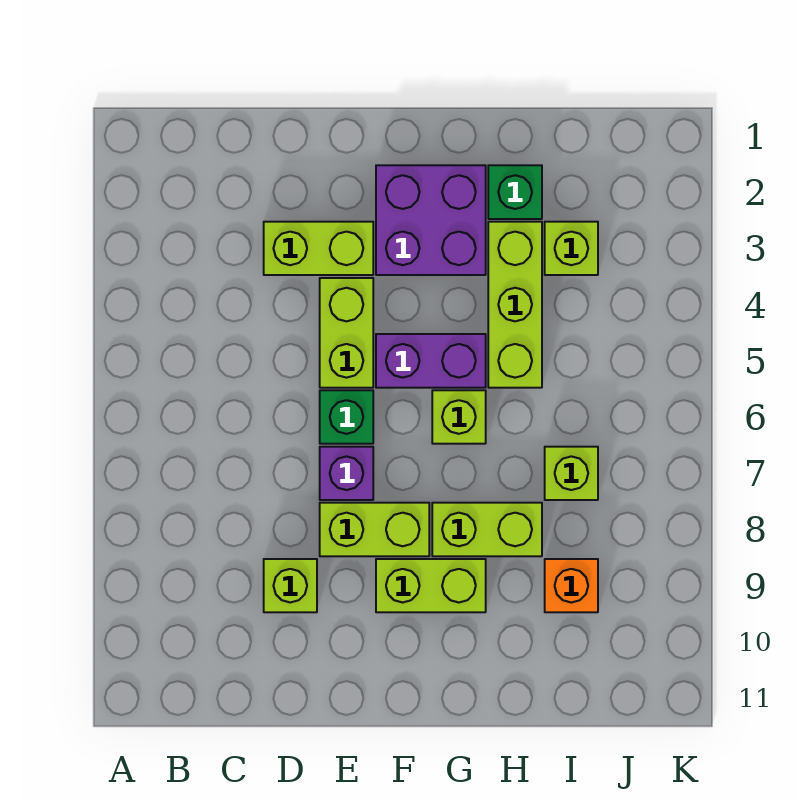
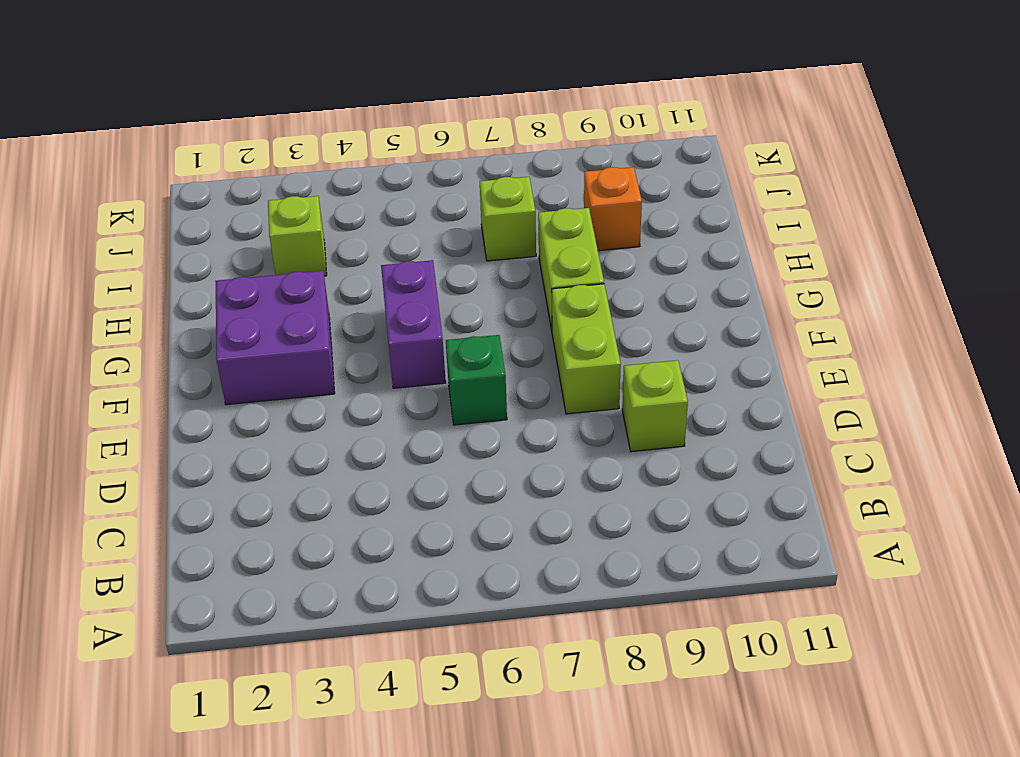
none -> lime brick D3:E3 level 1
none -> lime brick E4:E5 level 1
none -> purple brick E7 level 1

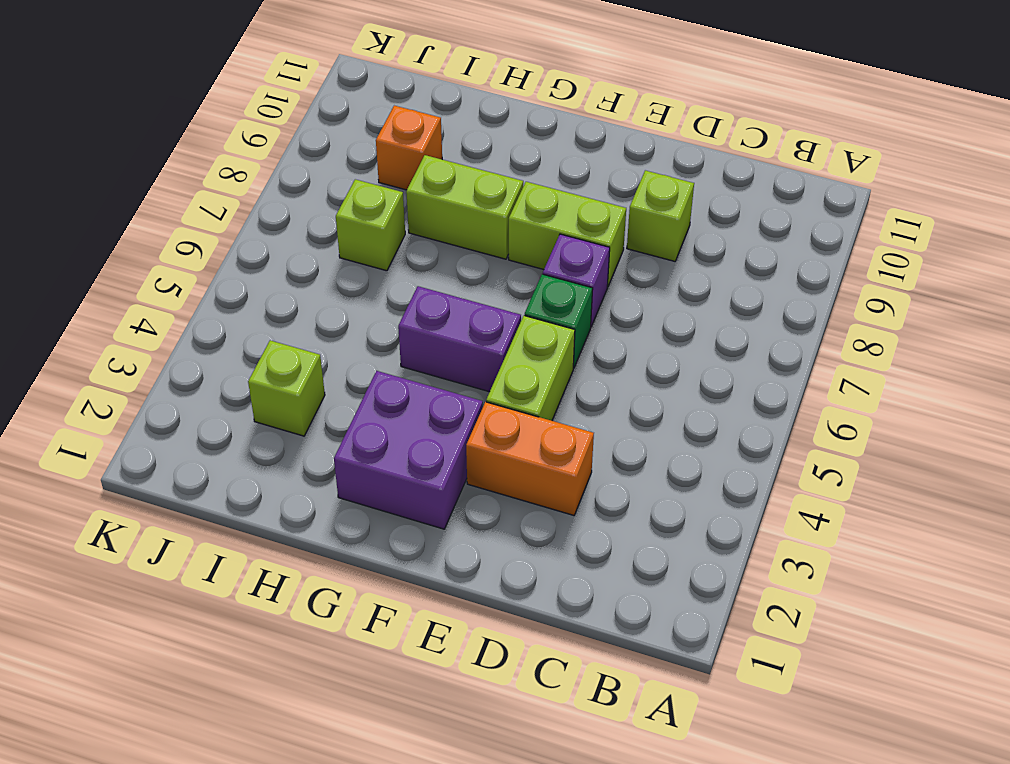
orange brick D3:E3 level 1 -> lime brick D3:E3 level 1
none -> lime brick F9:G9 level 1
none -> lime brick G6 level 1
none -> green brick H2 level 1

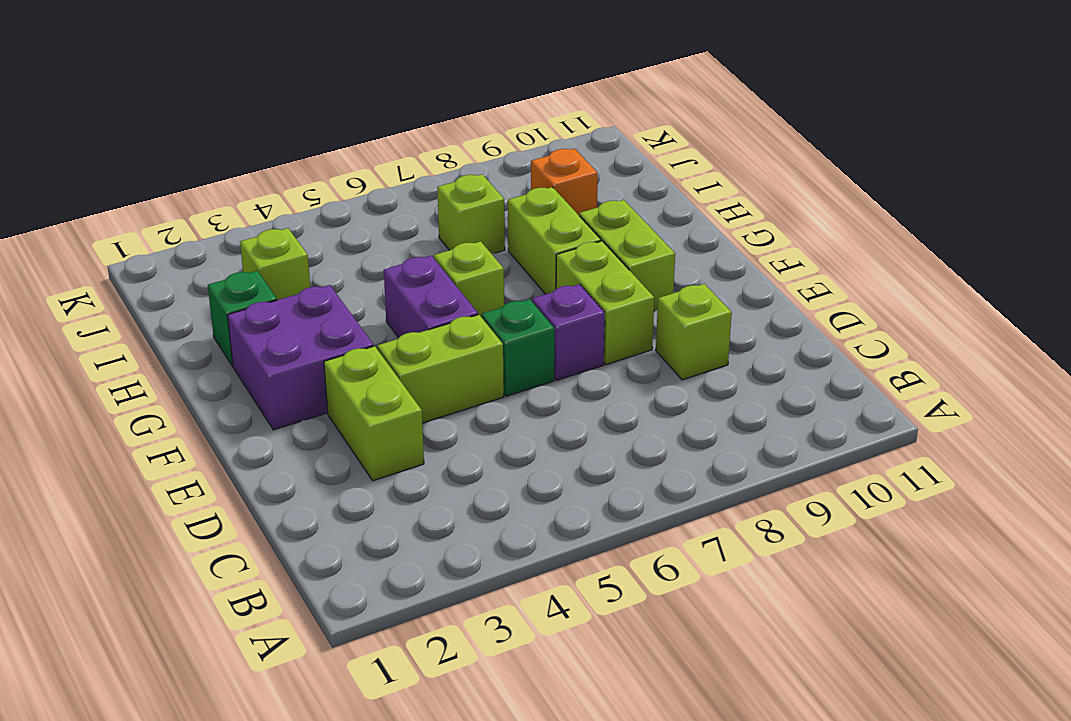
none -> lime brick H3:H5 level 1

